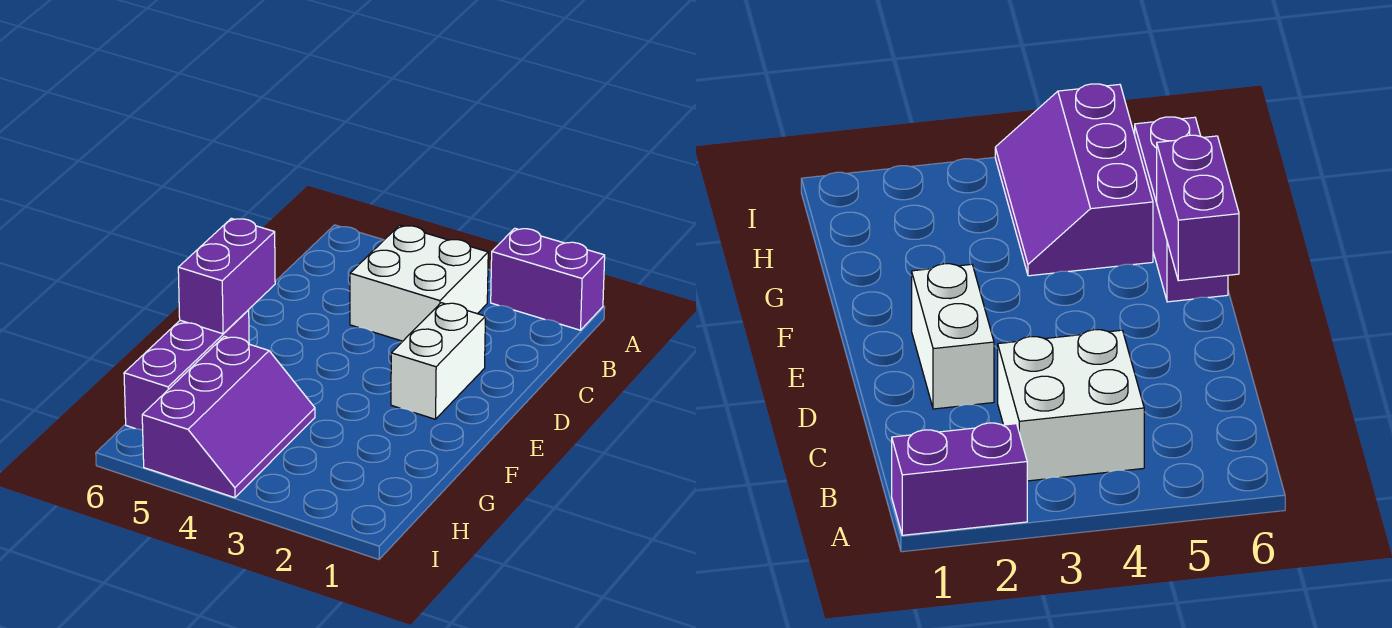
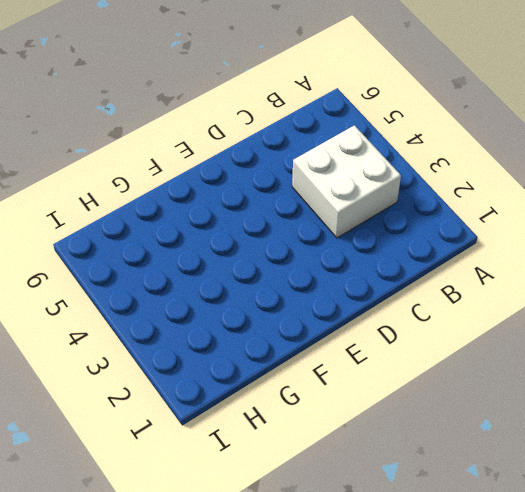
none -> purple brick A1:A2 level 1
none -> white brick D2:E2 level 1

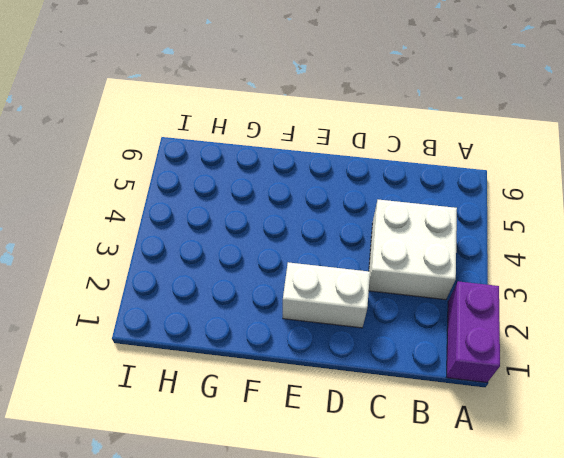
none -> purple brick F6:H6 level 1
none -> purple slope G4:I5 level 1 top 5

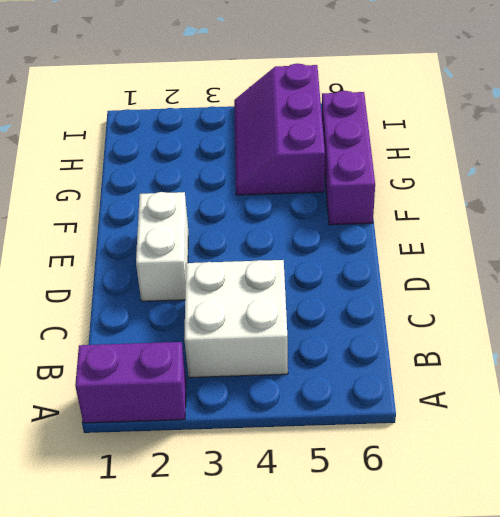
none -> purple brick E6:F6 level 2

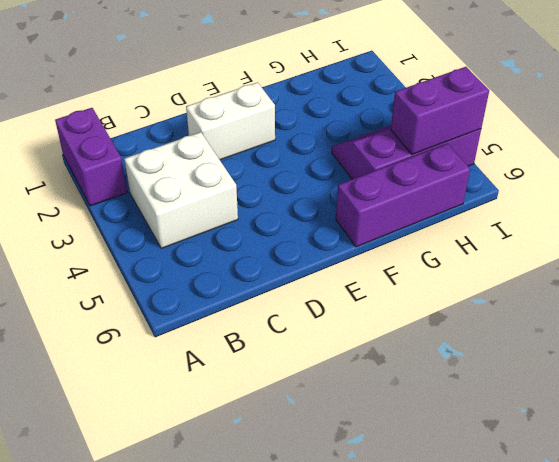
purple brick H5:I5 level 2 -> purple brick E6:F6 level 2

